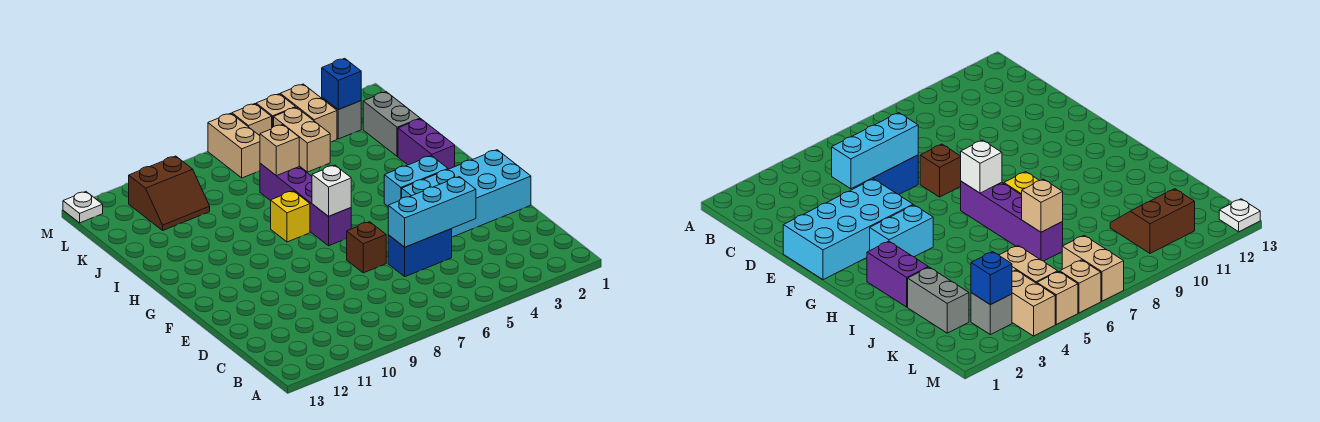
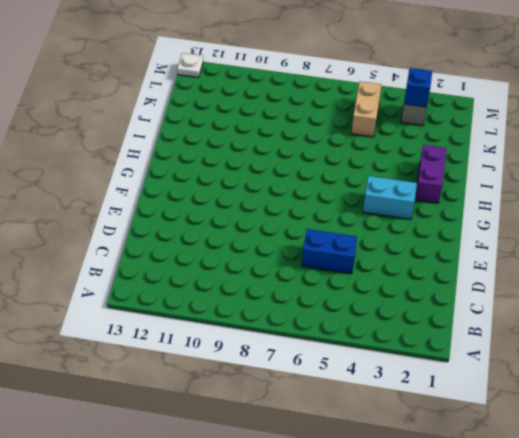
none -> cyan brick E1:F4 level 1
none -> brown brick E7 level 1
none -> purple brick G7:J7 level 1

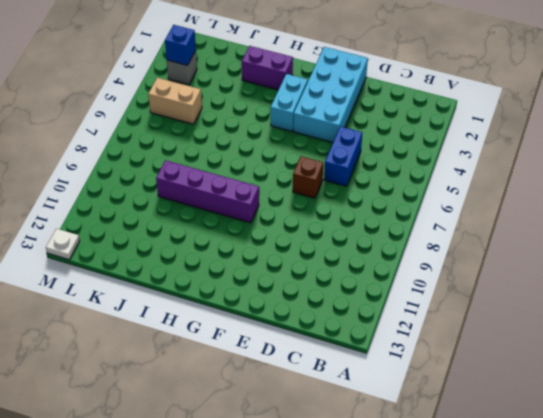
purple brick G9:J9 level 1 -> purple brick G7:J7 level 1
none -> yellow brick H8 level 1
none -> grey brick J2:K2 level 1
none -> brown slope K10:L11 level 1 top L

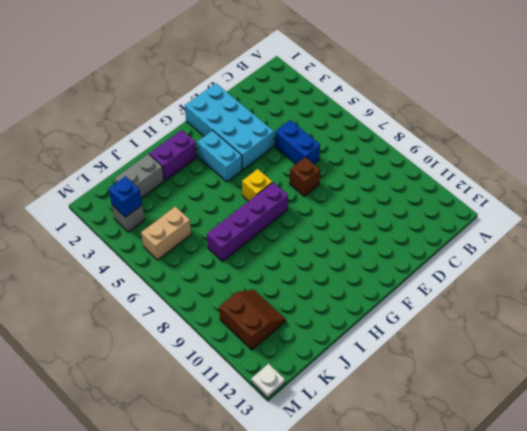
yellow brick G6 level 1 -> yellow brick H8 level 1
none -> tan brick L4:M4 level 1
none -> tan brick L7:M7 level 1
none -> tan brick M5 level 1

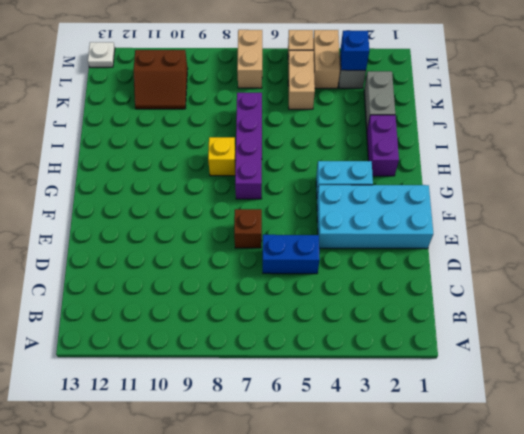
none -> tan brick M6 level 1
none -> cyan brick D4:D6 level 2
none -> white brick G7 level 2

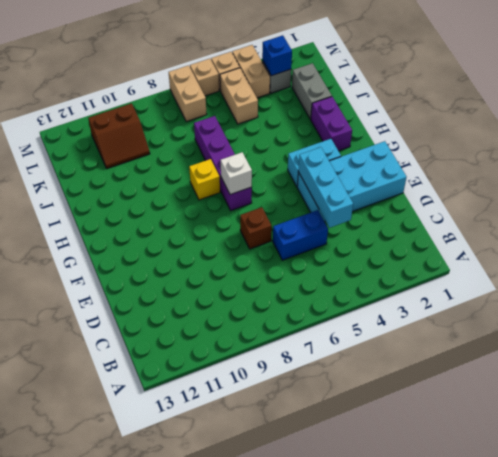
cyan brick D4:F4 level 2 -> cyan brick D4:D6 level 2
none -> white plate M13 level 1
none -> tan brick J7 level 2

